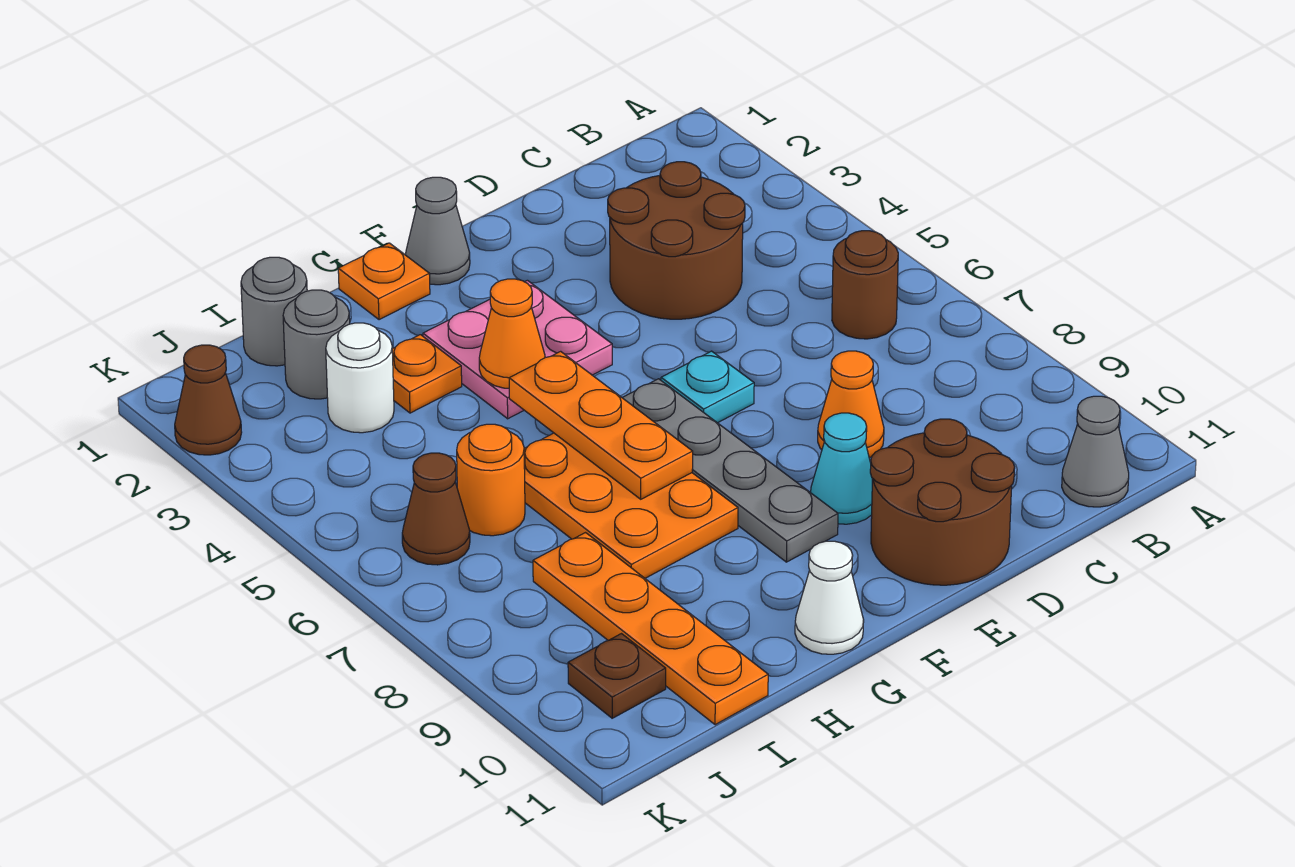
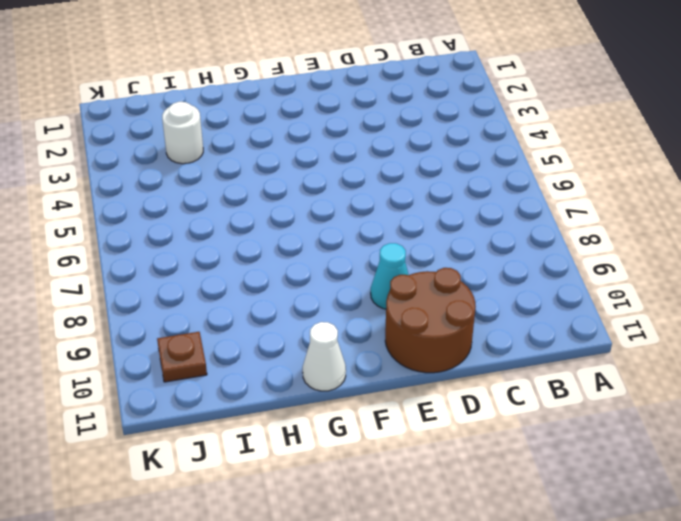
none -> brown round brick B6 level 1
none -> grey cone B11 level 1
none -> brown round brick C3:D4 level 1

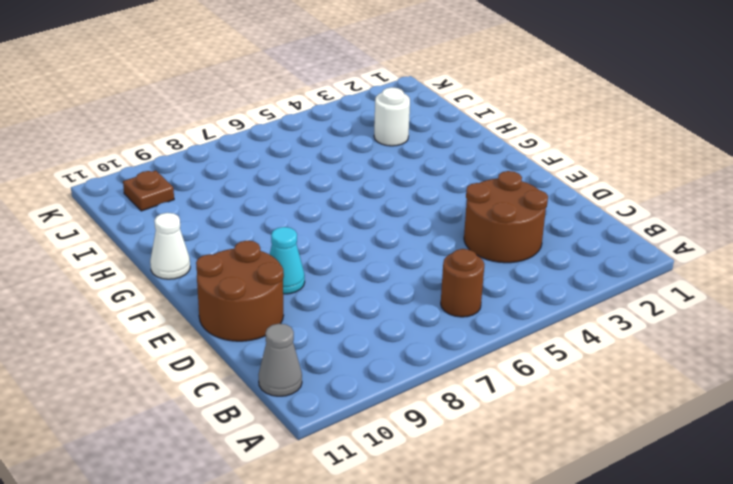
none -> orange cone D8 level 1
none -> cyan plate E6 level 1
none -> grey cone F1 level 1

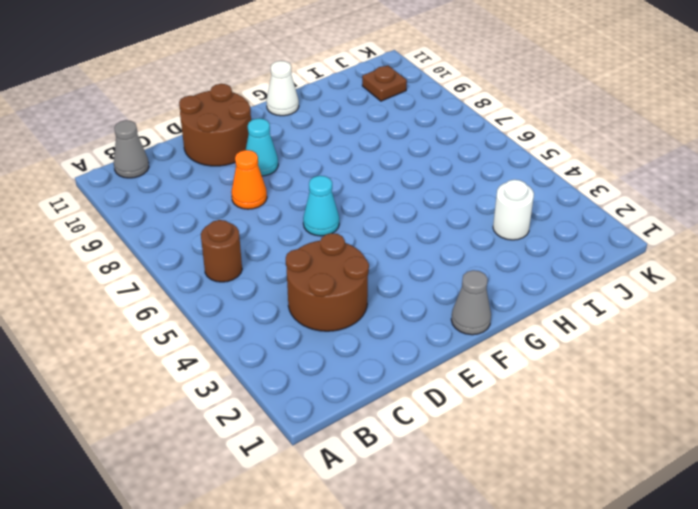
cyan cone E6 level 1 -> cyan plate E6 level 1
none -> pink plate F3:G4 level 1
none -> grey plate F6:F9 level 1
none -> orange plate G1 level 1

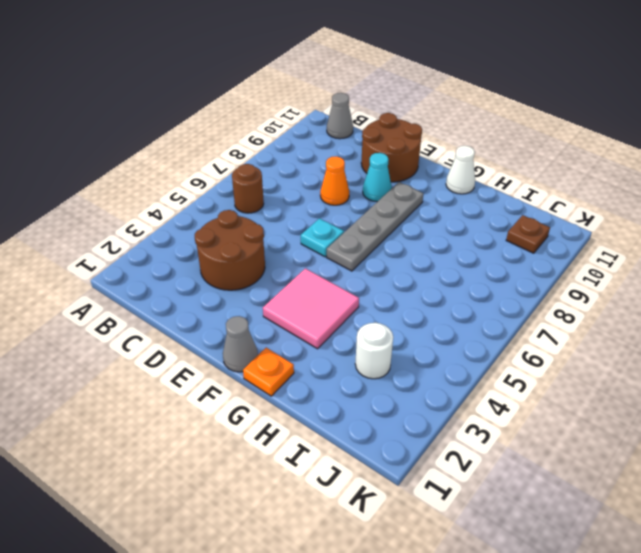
pink tile F3:G4 level 1 -> pink plate F3:G4 level 1
none -> orange plate G6:H8 level 1
none -> orange plate H3 level 1
none -> grey round brick I1 level 1

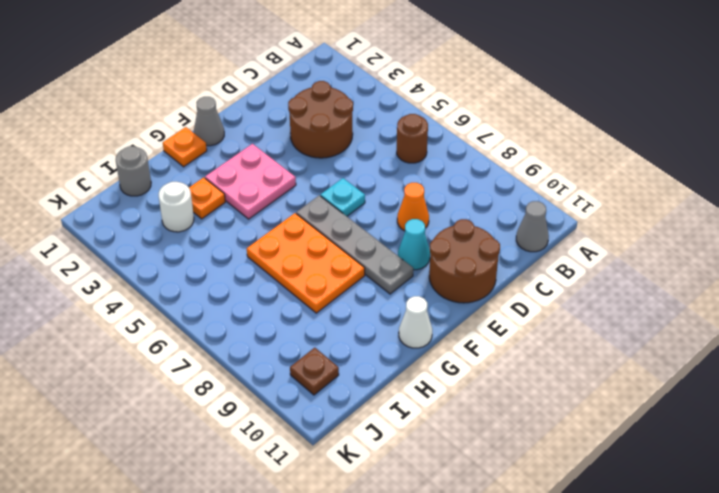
none -> grey round brick I2 level 1
none -> orange round brick I6 level 1
none -> orange plate I8:I11 level 1

